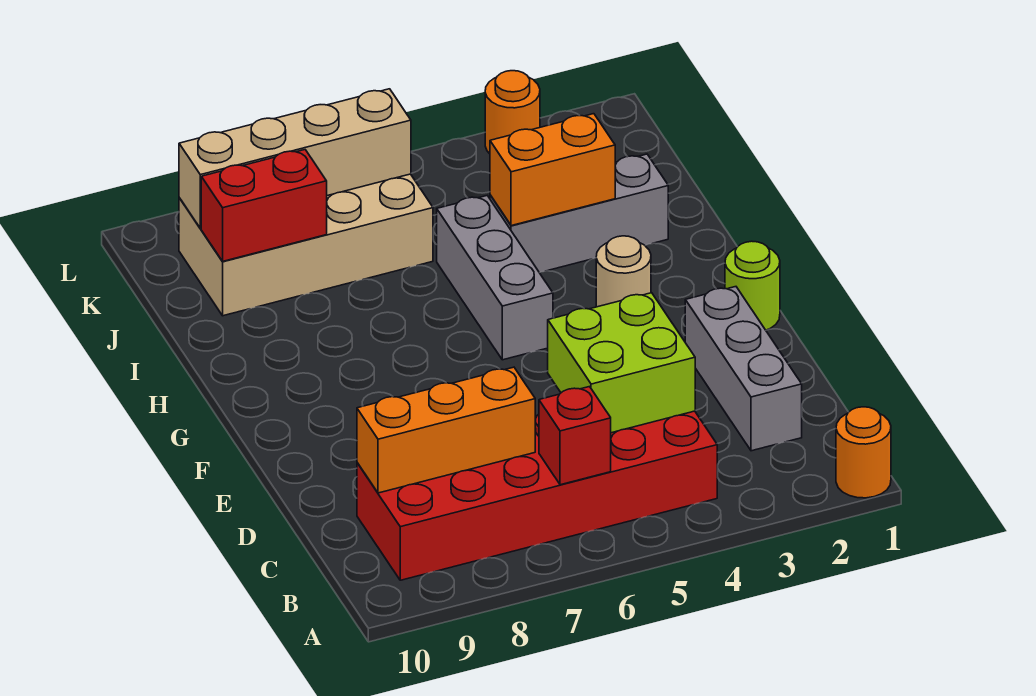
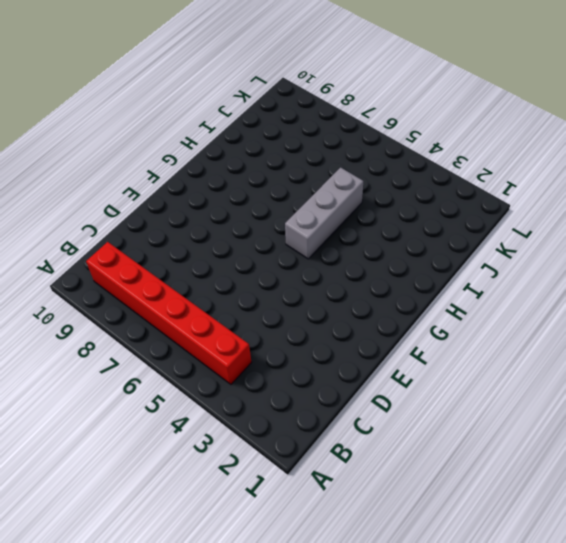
red brick B4:B9 level 1 -> red brick B4:C9 level 1
none -> orange round brick A1 level 1
none -> grey brick C2:E2 level 1
none -> lime round brick F1 level 1

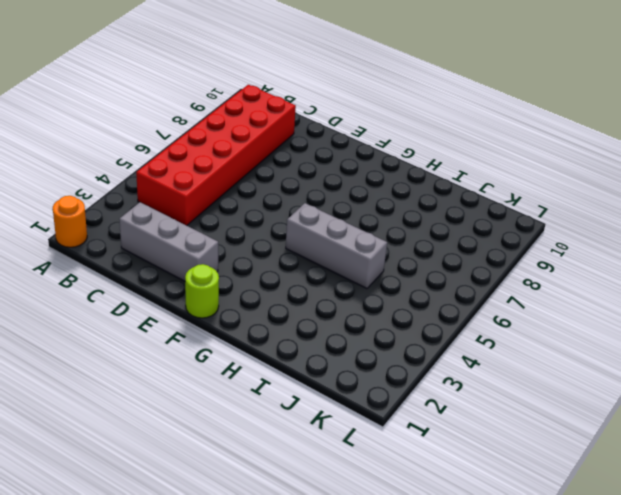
none -> tan round brick G3 level 1
none -> grey brick I2:I4 level 1
none -> tan brick J6:K9 level 1

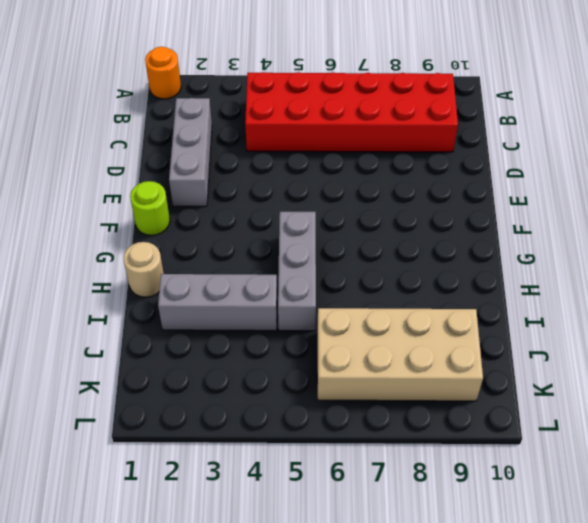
tan round brick H1 level 1 -> tan round brick G3 level 1
none -> orange round brick L3 level 1
none -> red brick B6 level 2
none -> lime brick C4:D5 level 2

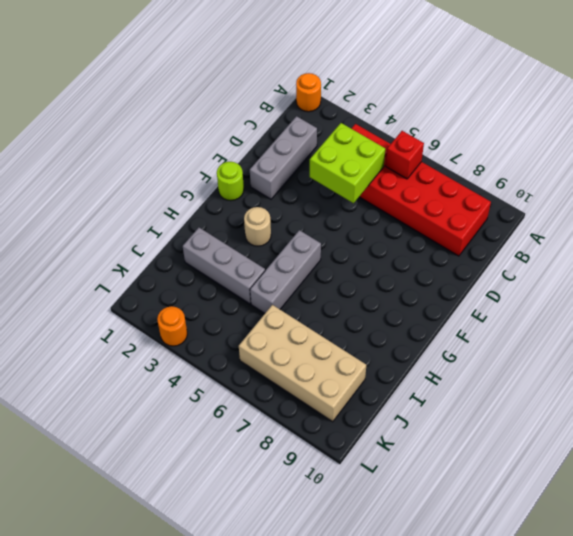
none -> orange brick C7:C9 level 2
none -> orange brick I3:I4 level 2
none -> red brick J8:J9 level 2

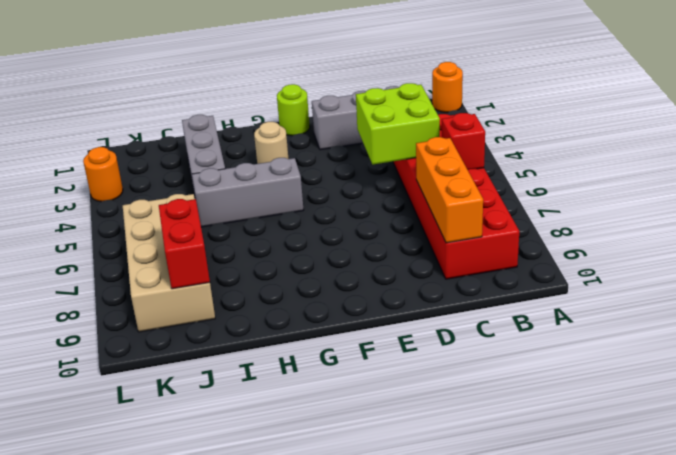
none -> orange brick I3:I4 level 2
none -> tan brick K6:K9 level 2

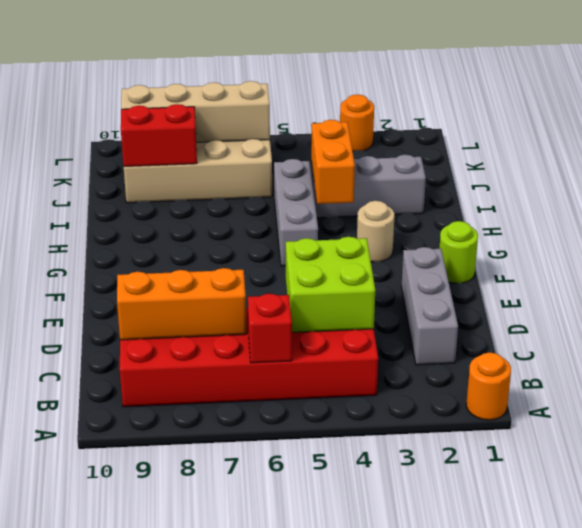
orange brick H4:I4 level 2 -> orange brick I3:I4 level 2

